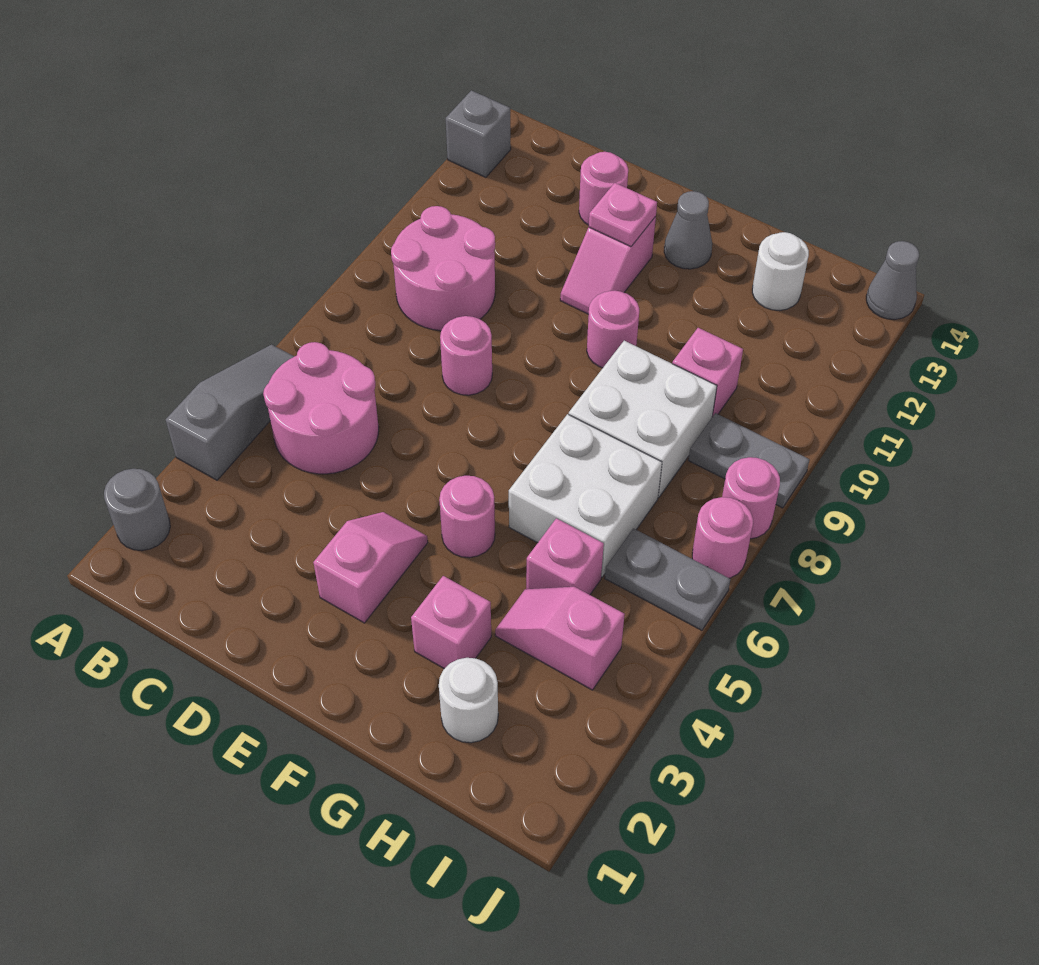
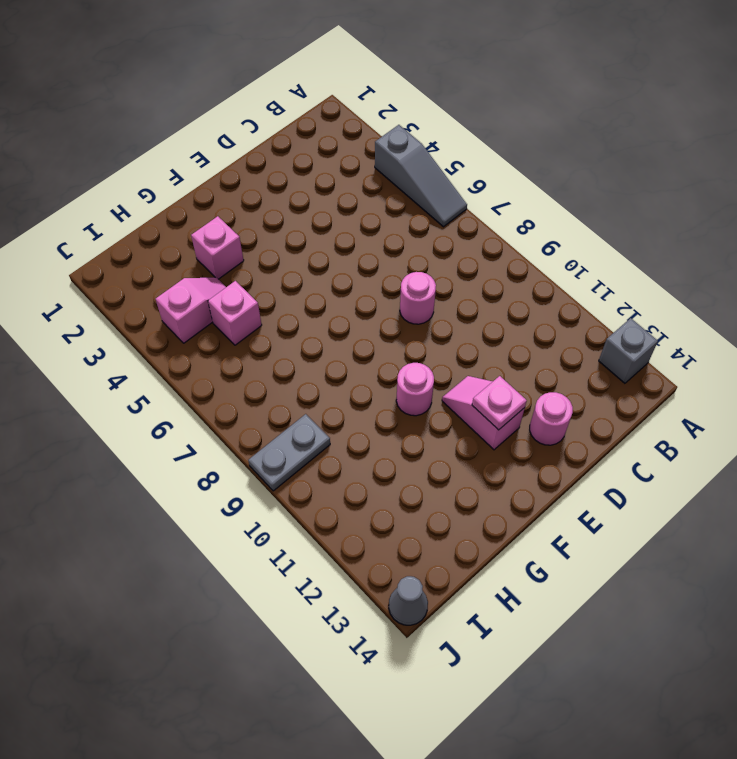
none -> grey round brick A2 level 1
none -> pink round brick B5:C6 level 1
none -> pink round brick B9:C10 level 1

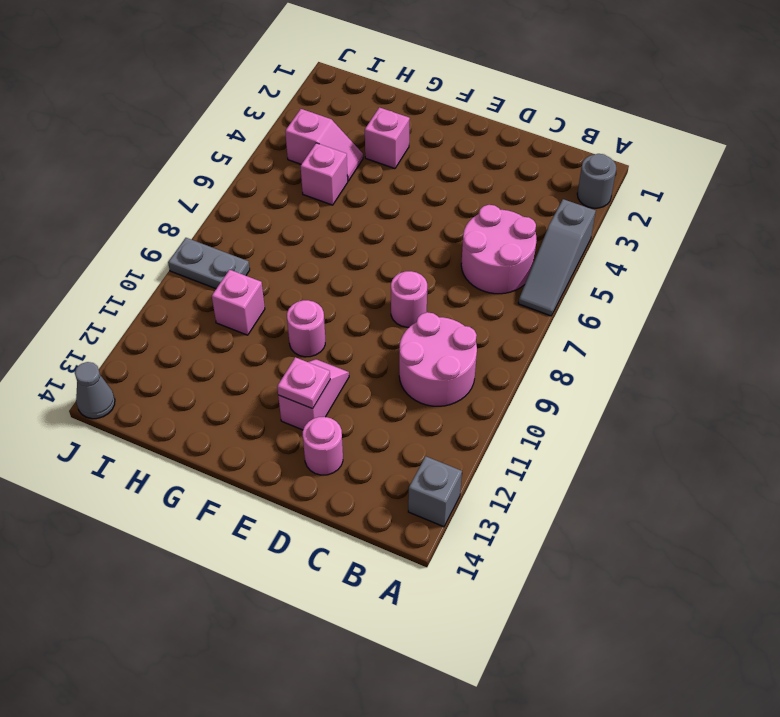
none -> pink slope E3:E4 level 1 top 3
none -> pink round brick F5 level 1
none -> grey cone F13 level 1

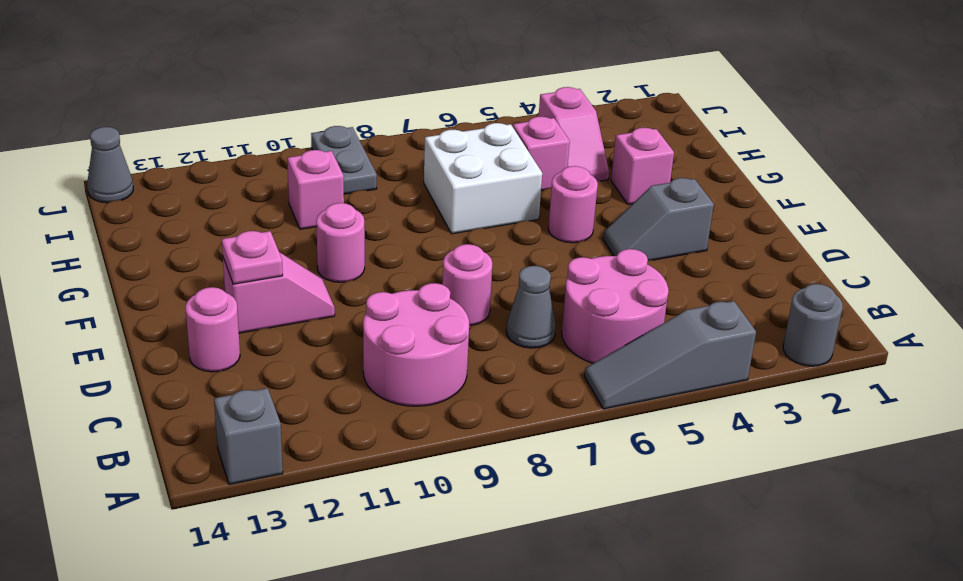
grey cone C7 level 1 -> grey cone F13 level 1
grey slope E3:E4 level 1 top 3 -> pink slope E3:E4 level 1 top 3
none -> white brick G8:H9 level 1
none -> white round brick H2 level 1
none -> white round brick H13 level 1

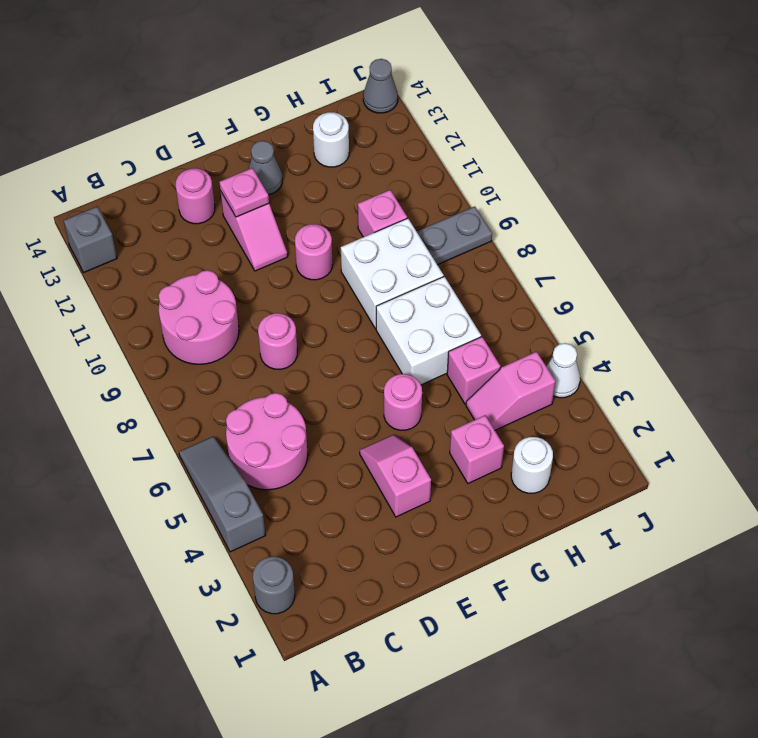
white cone J4 level 1 -> none
none -> grey plate I6:J6 level 1
none -> pink round brick J7 level 1
none -> pink round brick J8 level 1

